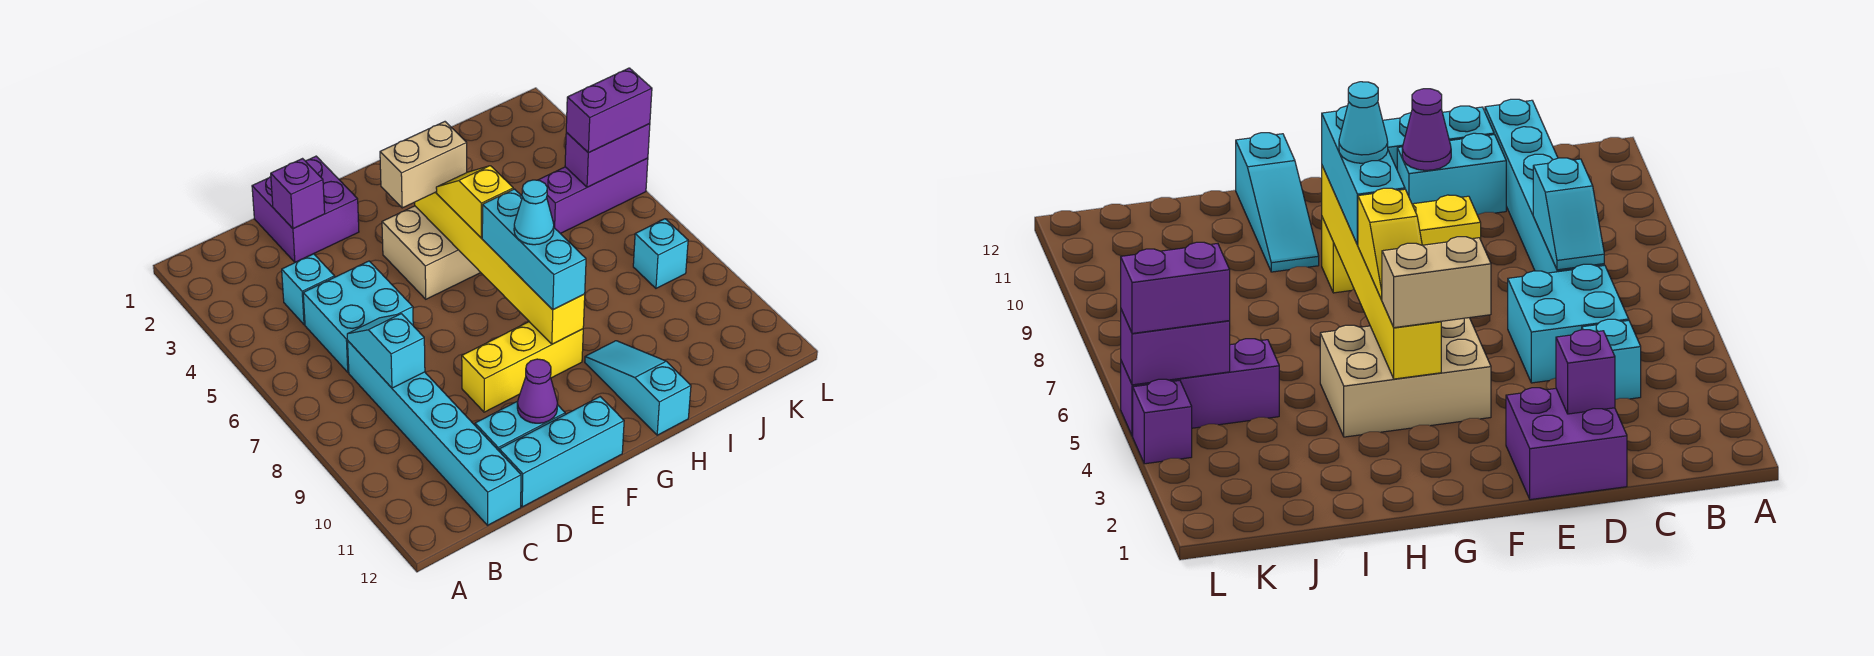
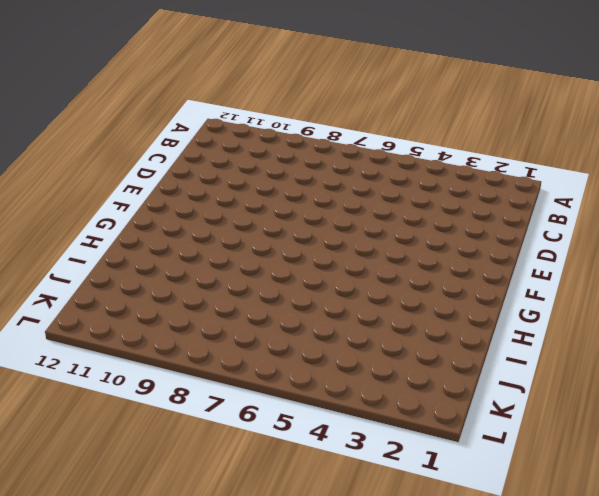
none -> cyan brick C4 level 1
none -> cyan brick C5:D6 level 1
none -> cyan brick C7:C12 level 1

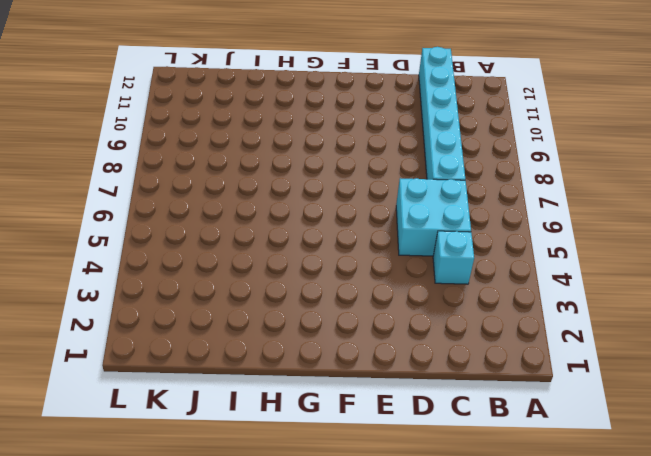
none -> purple brick D1:E2 level 1
none -> cyan brick D11:E11 level 1
none -> cyan brick D12:F12 level 1

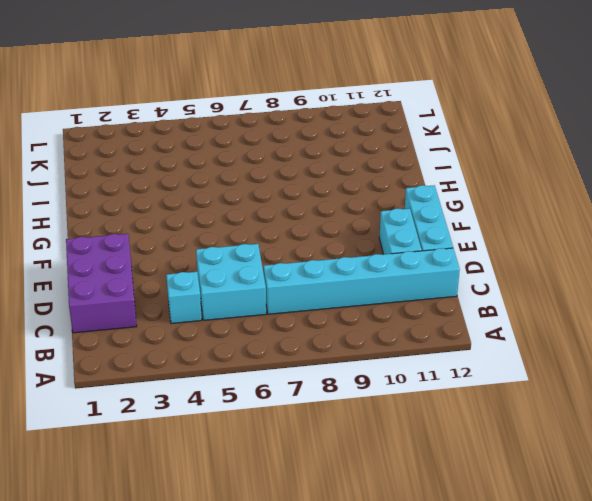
purple brick C1:E2 level 1 -> purple brick D1:E2 level 1
none -> yellow brick E9:G9 level 1
none -> tan brick F4:H5 level 1
none -> cyan slope H10:H12 level 1 top 12

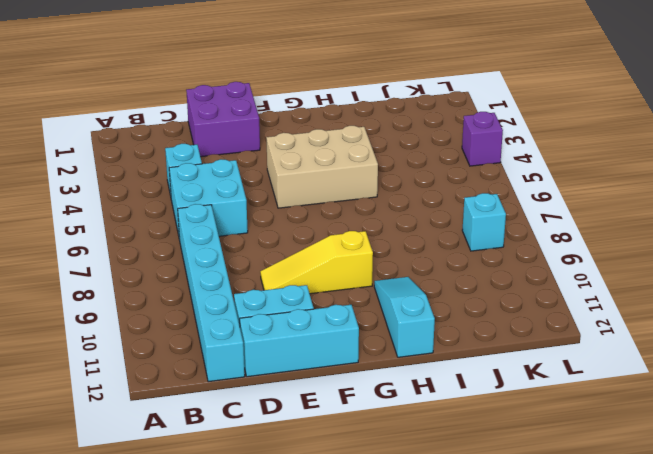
yellow slope E9:G9 level 1 top G -> yellow brick E9:G9 level 1
none -> purple brick J5:L5 level 1
none -> cyan slope C7:C8 level 2 top 8
none -> purple brick D2 level 2

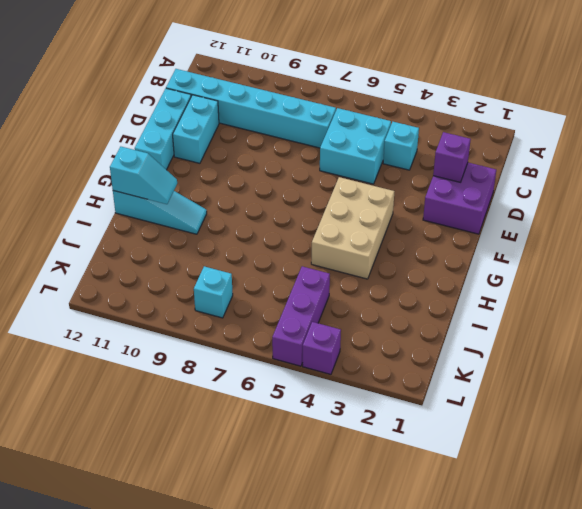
cyan slope H11:H12 level 2 top 12 -> cyan slope C7:C8 level 2 top 8
none -> yellow brick E9:G9 level 1
none -> purple cone E11 level 2
none -> yellow brick G4:G9 level 2

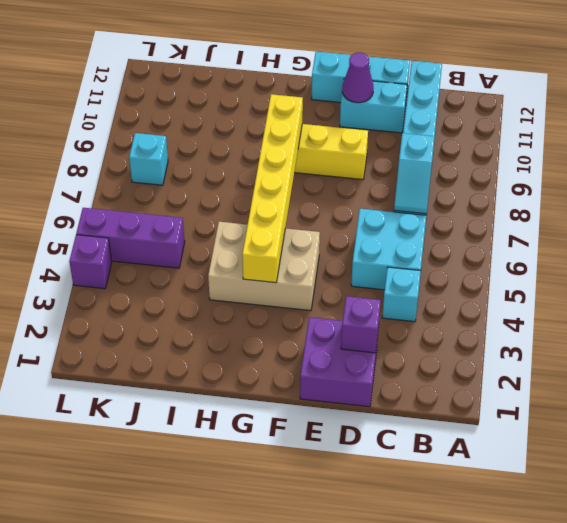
none -> cyan slope H10:H12 level 1 top 12
none -> purple brick K5:L5 level 2
none -> tan brick F4:G4 level 3

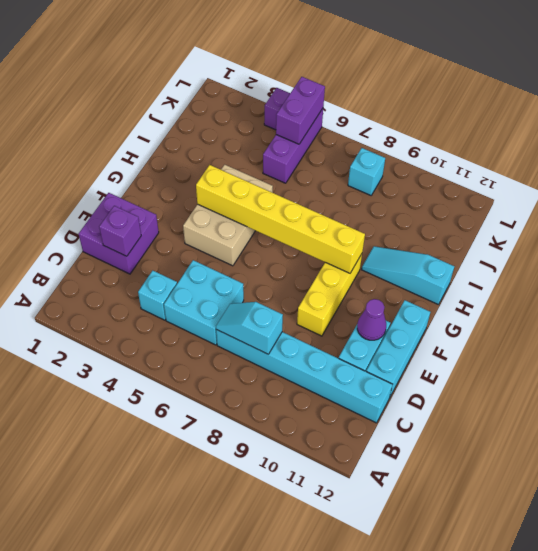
none -> tan brick F4:G4 level 3
none -> yellow slope G5:G6 level 3 top 6
none -> cyan brick G7:G9 level 3

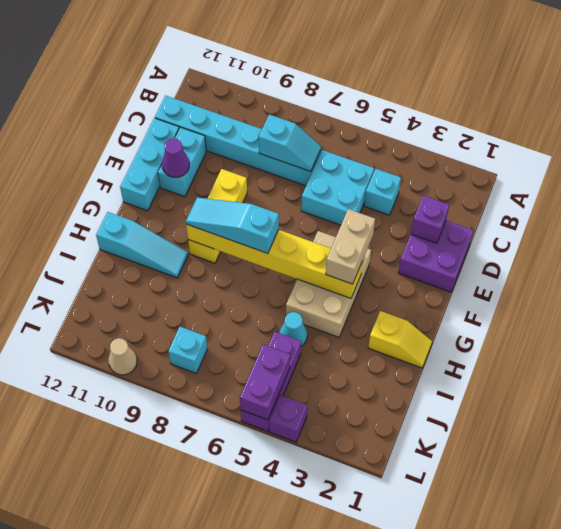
cyan slope G7:G9 level 3 top 7 -> cyan brick G7:G9 level 3
yellow slope H1:H2 level 1 top 2 -> yellow slope G5:G6 level 3 top 6
cyan cone I5 level 1 -> cyan cone G8 level 4
tan cone L10 level 1 -> none
none -> purple brick K5:L5 level 3

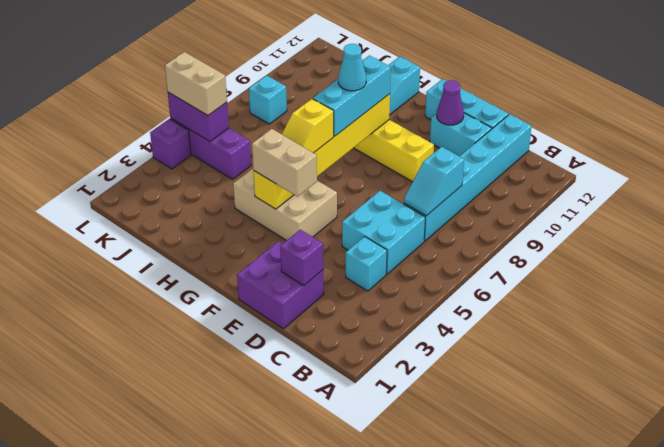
tan brick K5:L5 level 3 -> purple brick K5:L5 level 3

